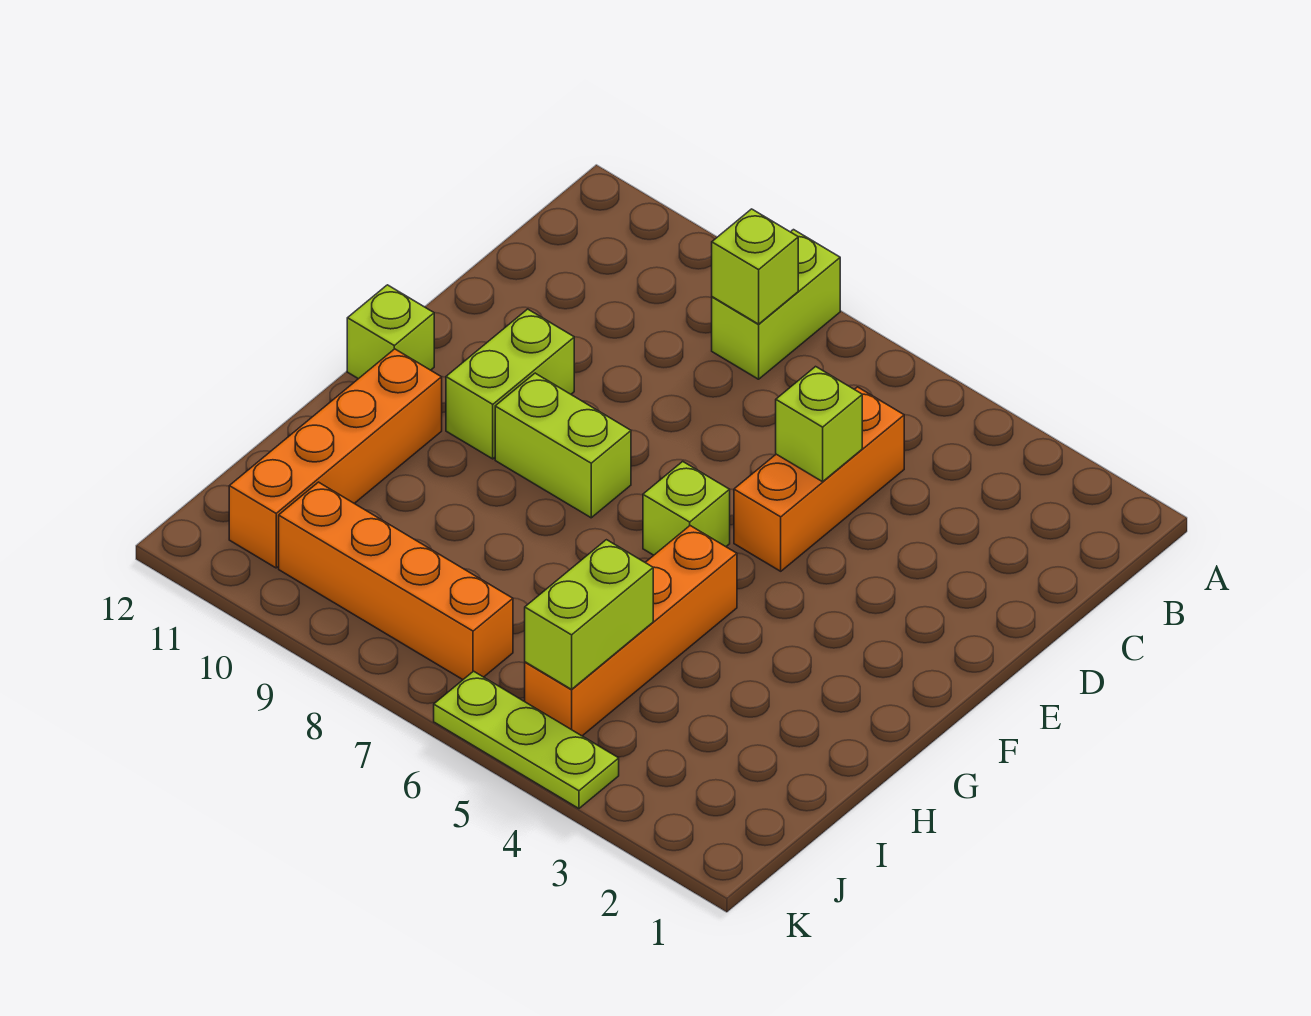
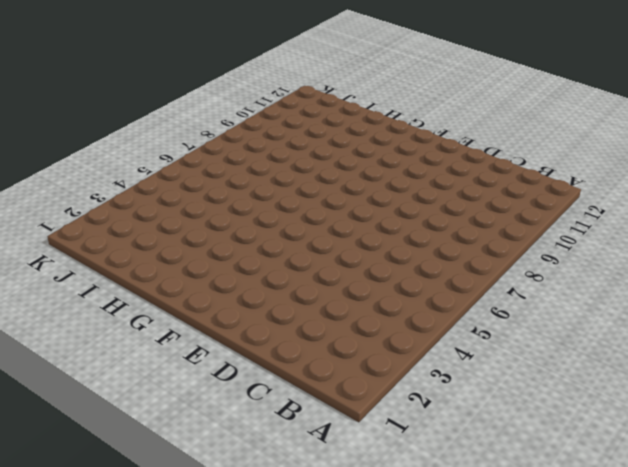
none -> lime brick A8:B8 level 1
none -> orange brick C5:E5 level 1
none -> lime brick E10:F10 level 1

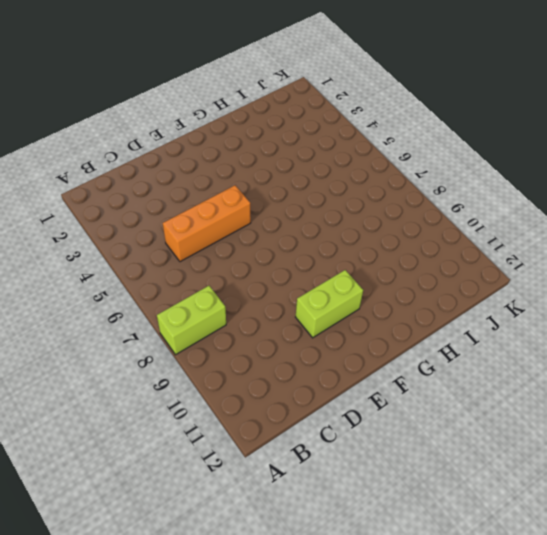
none -> lime brick F6 level 1
none -> lime brick F8:F9 level 1
none -> lime brick F12 level 1

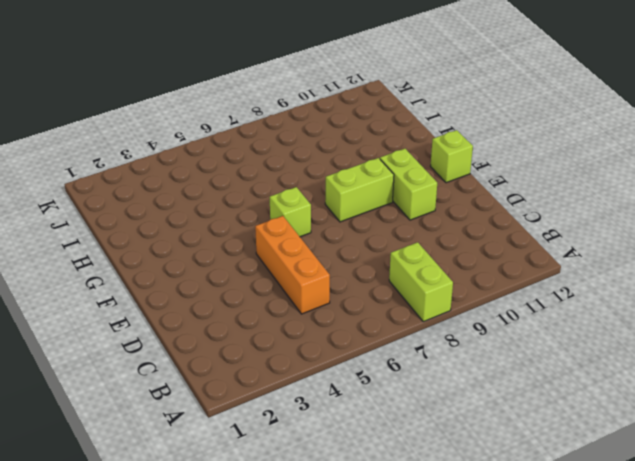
none -> orange brick G5:J5 level 1
none -> orange brick G11:J11 level 1
none -> orange brick J7:J10 level 1

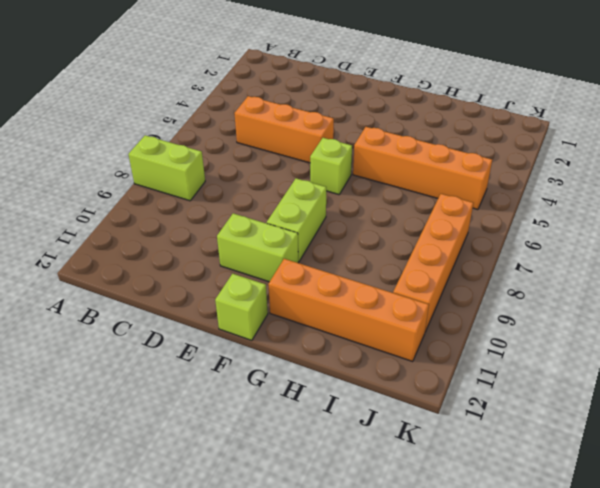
none -> lime plate K4:K6 level 1
none -> lime brick B8 level 2
none -> lime brick D5 level 2

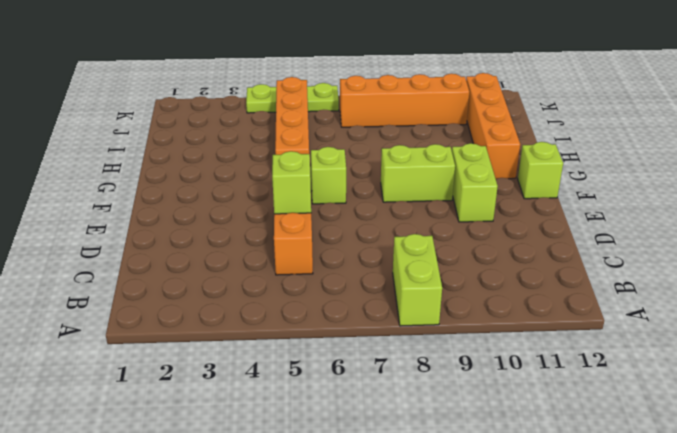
none -> lime brick B8 level 2
none -> lime brick I5:J5 level 2

